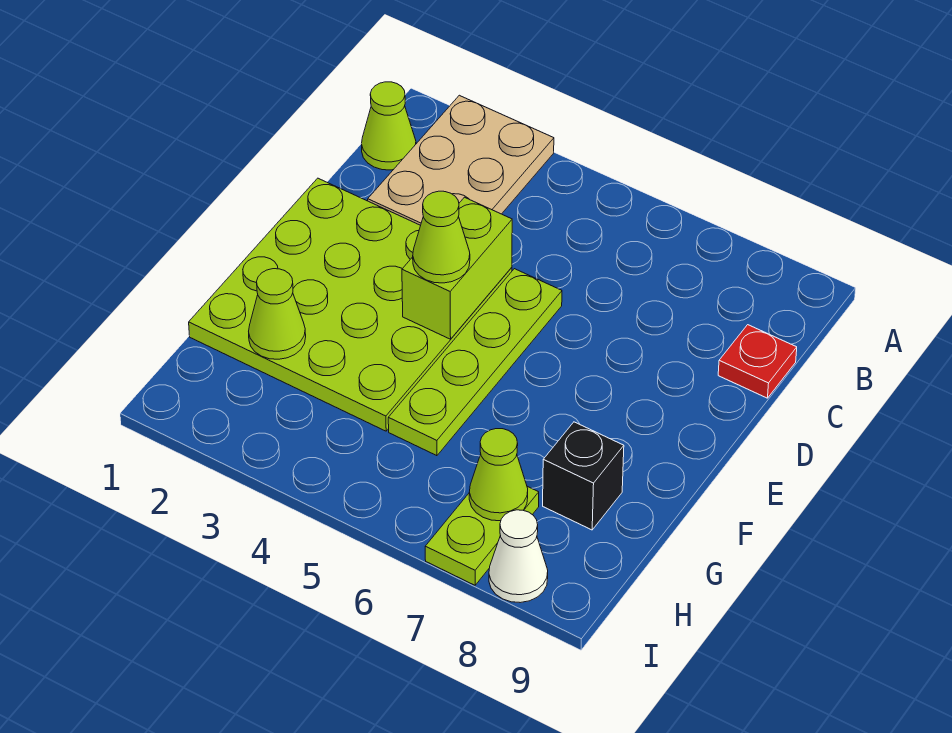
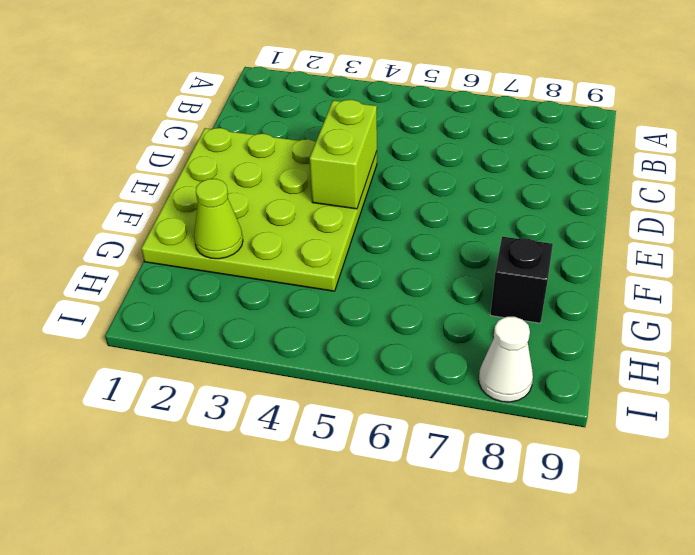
none -> tan plate A2:C3 level 1
none -> lime cone B1 level 1
none -> red plate C9 level 1

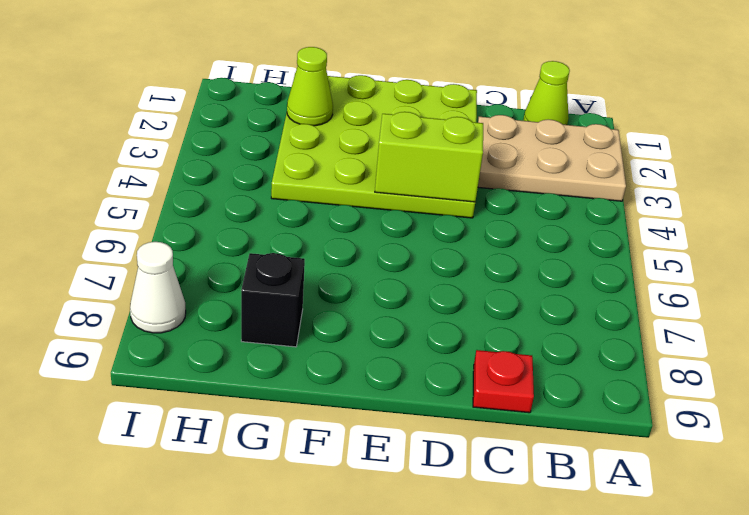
none -> lime plate D5:G5 level 1
none -> lime plate H7:I7 level 1
none -> lime cone H7 level 2

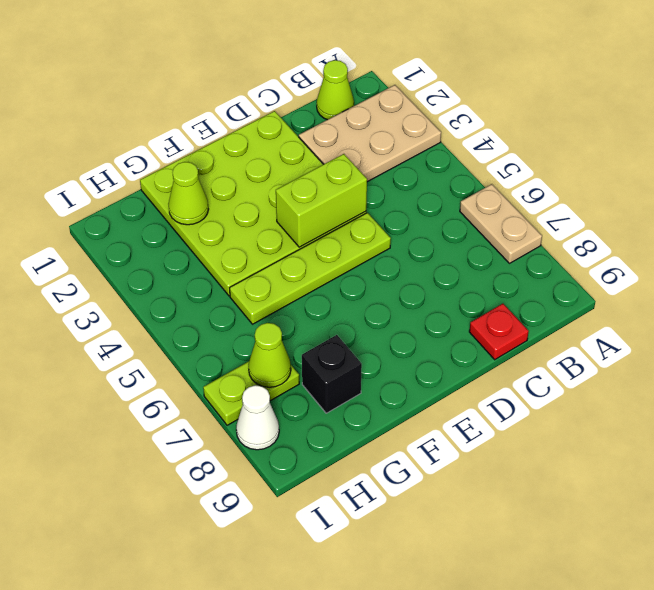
tan plate A6:A7 level 1 -> none
none -> lime cone E4 level 3

